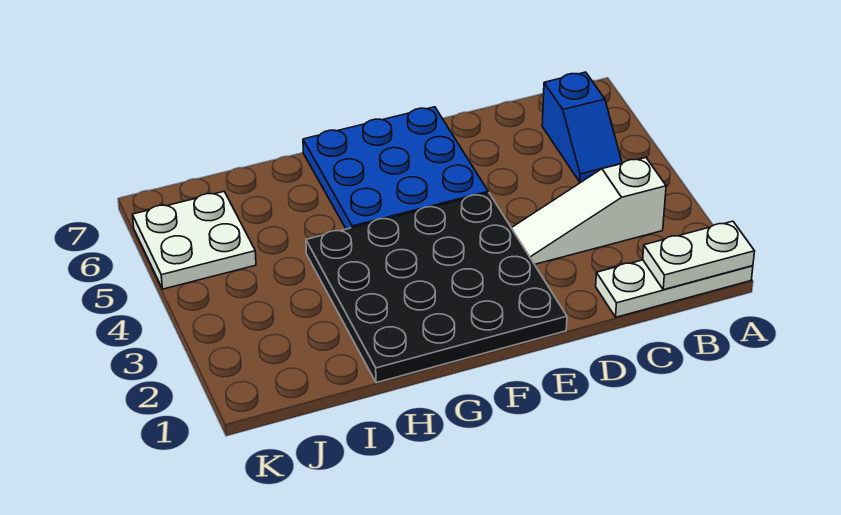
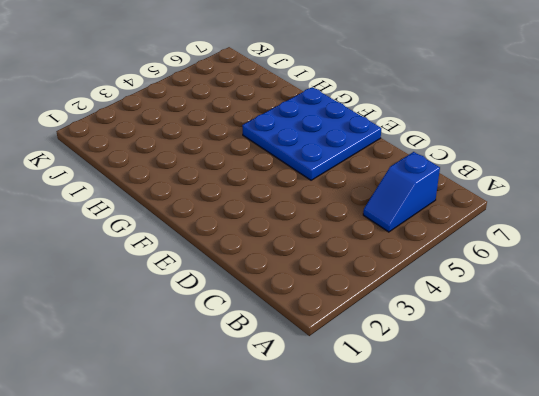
none -> white plate A1:C1 level 1
none -> white slope B3:D3 level 1 top B

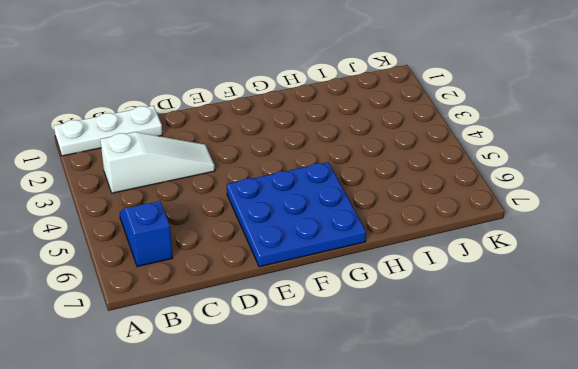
none -> black plate E1:H4 level 1
none -> white plate J5:K6 level 1

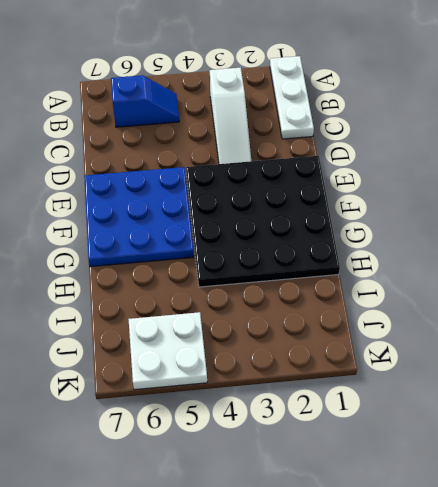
none -> white plate A1:B1 level 2

